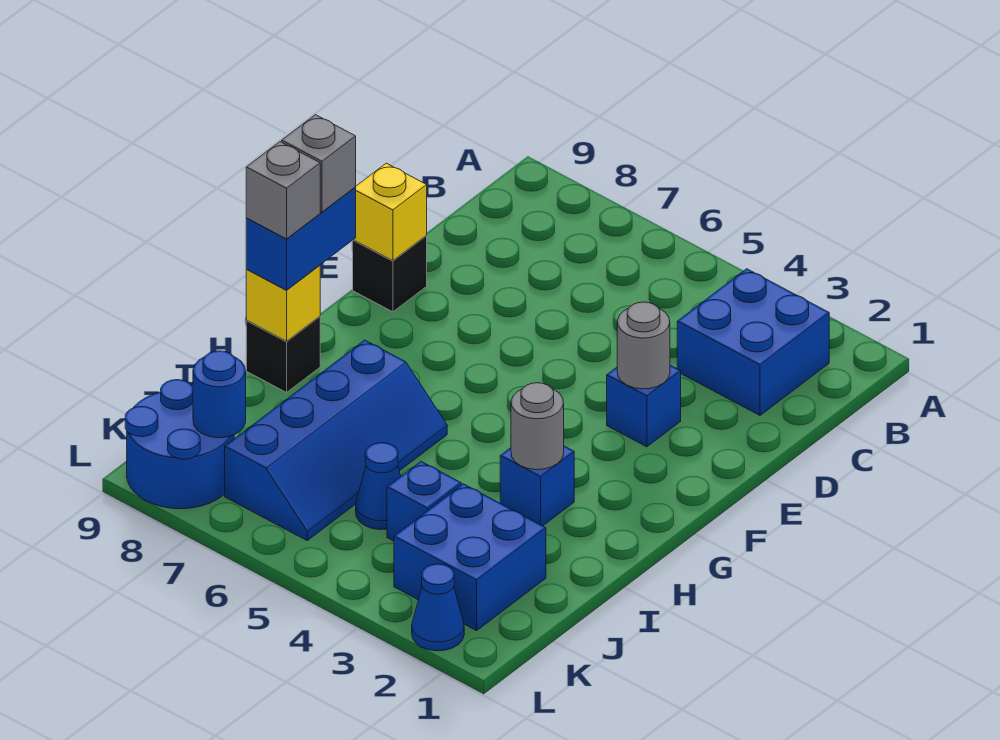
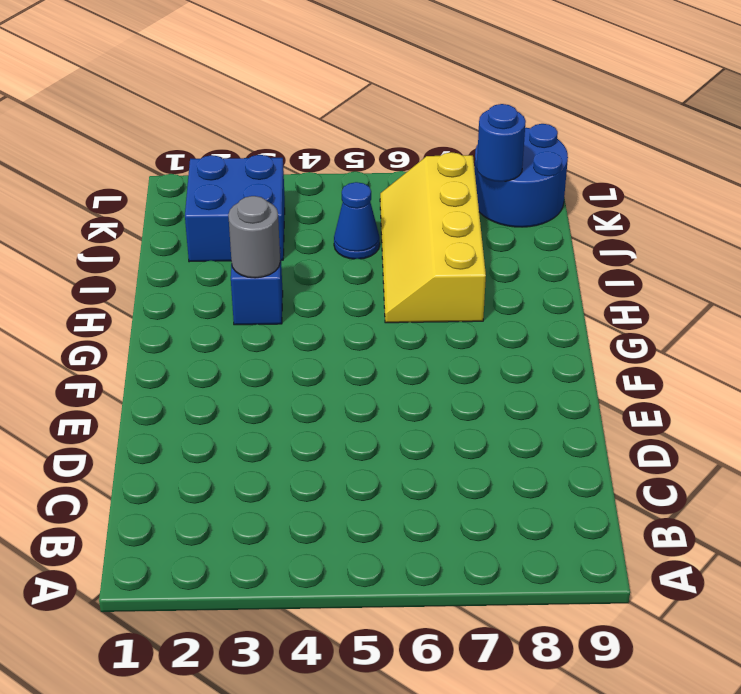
yellow slope H6:K7 level 1 top 7 -> blue slope H6:K7 level 1 top 7
none -> blue brick B2:C3 level 1
none -> blue brick E3 level 1
none -> black brick E9 level 1

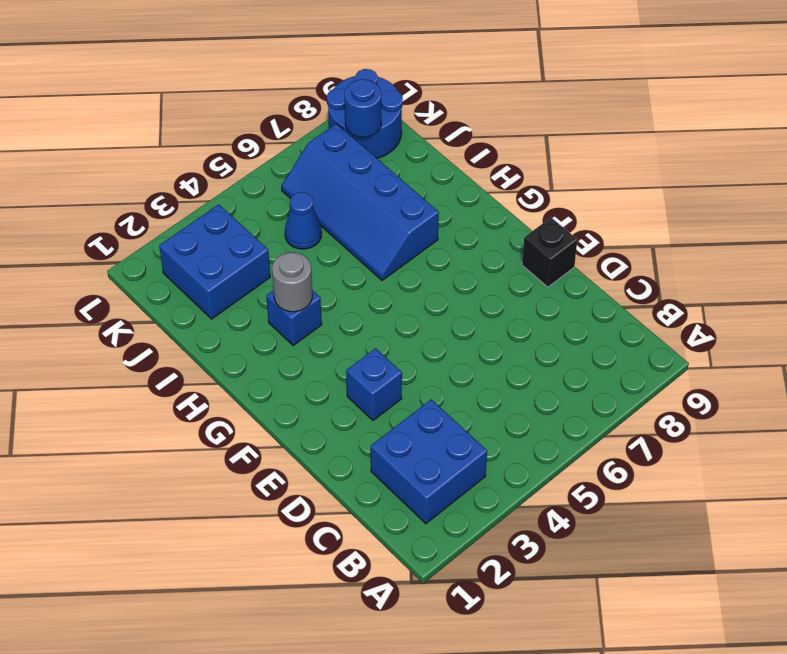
none -> black brick H9 level 1
none -> blue brick J4 level 1
none -> blue cone L2 level 1

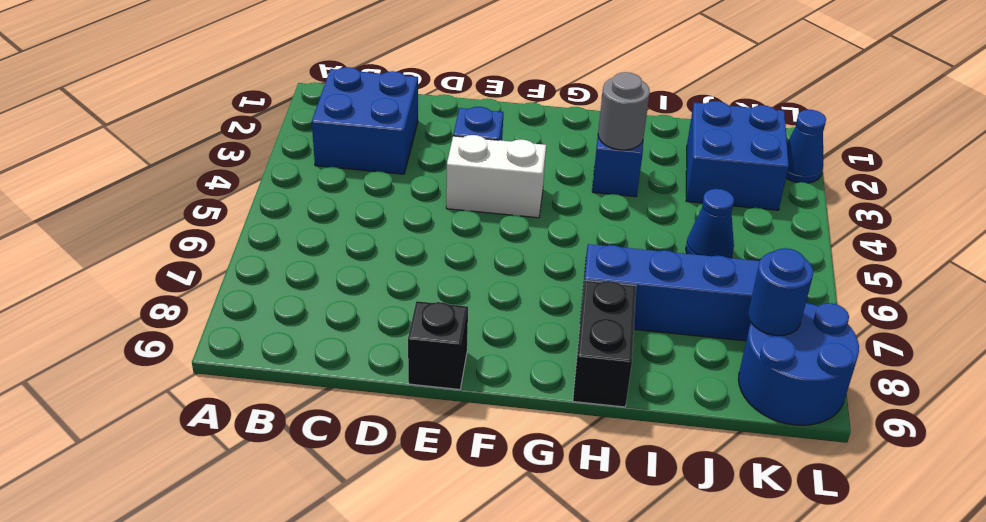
white brick E4:F4 level 1 -> none
black brick H8:H9 level 1 -> black brick H9 level 1
none -> blue brick J4 level 1
none -> grey round brick E3 level 2
none -> yellow brick E9 level 2

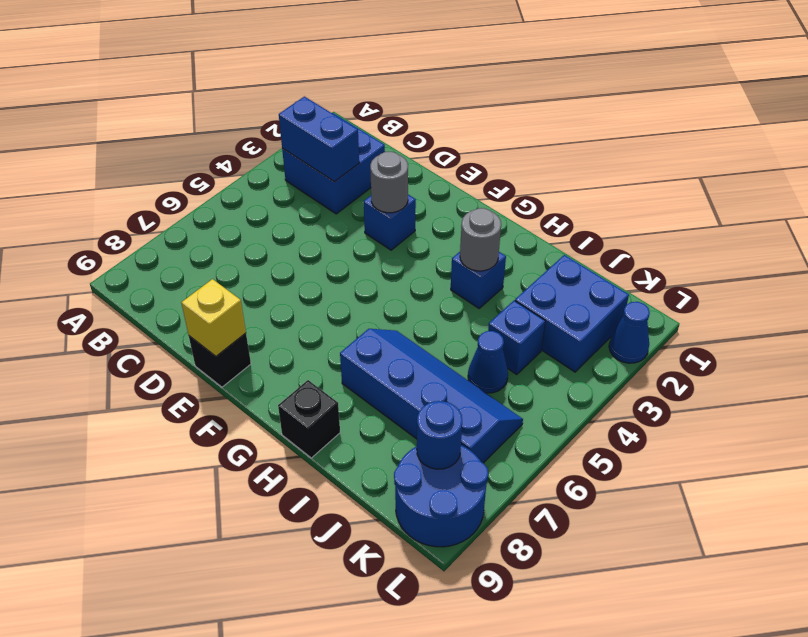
blue brick B3:C3 level 2 -> blue brick G9:H9 level 3
none -> yellow brick H9 level 2
none -> grey brick G9 level 4
none -> grey brick H9 level 4

